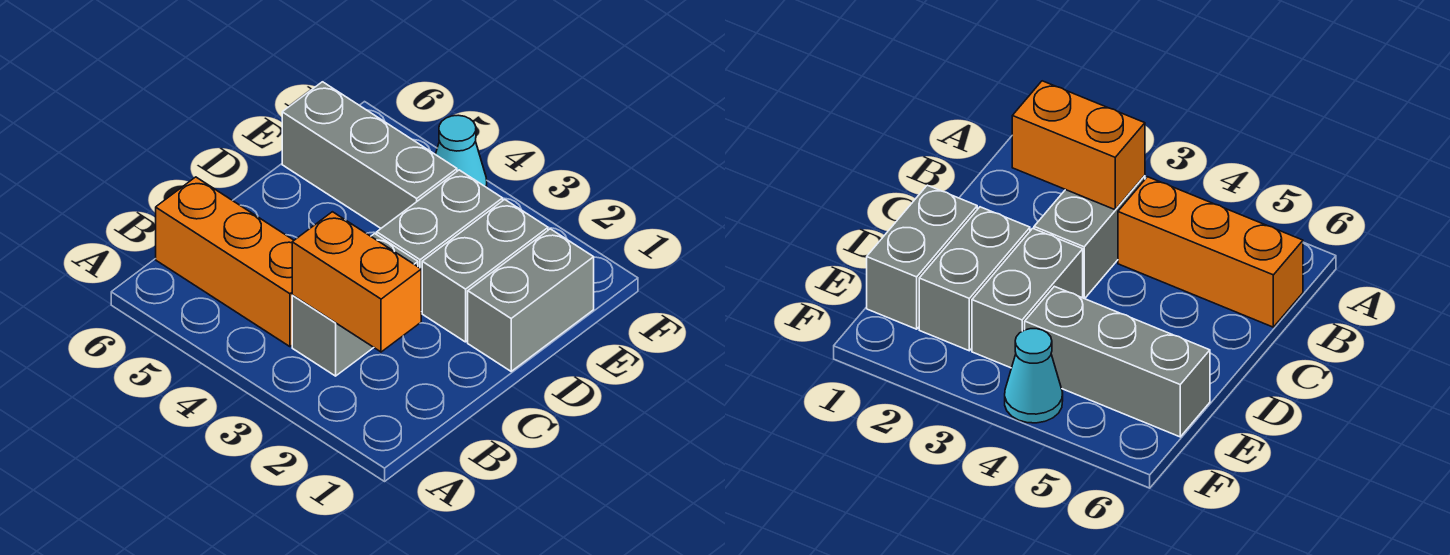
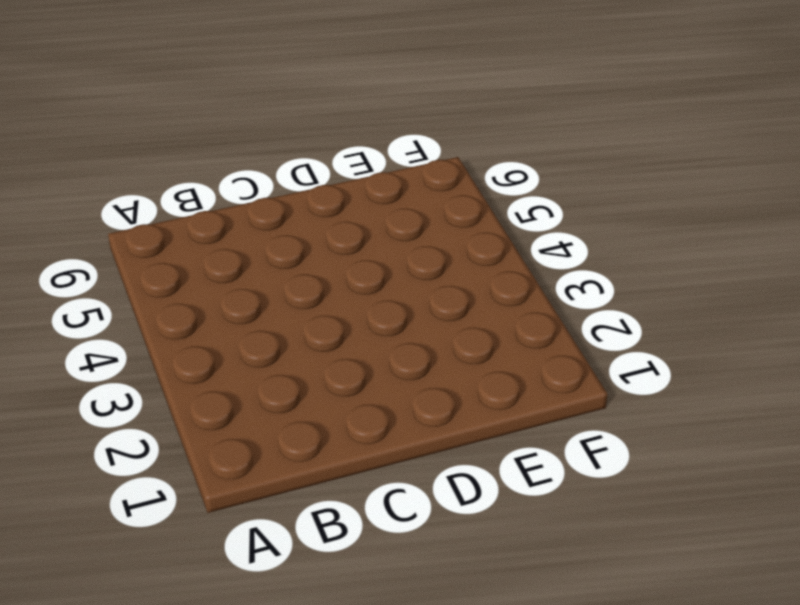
none -> grey brick B3:C3 level 1
none -> orange brick B4:B6 level 1

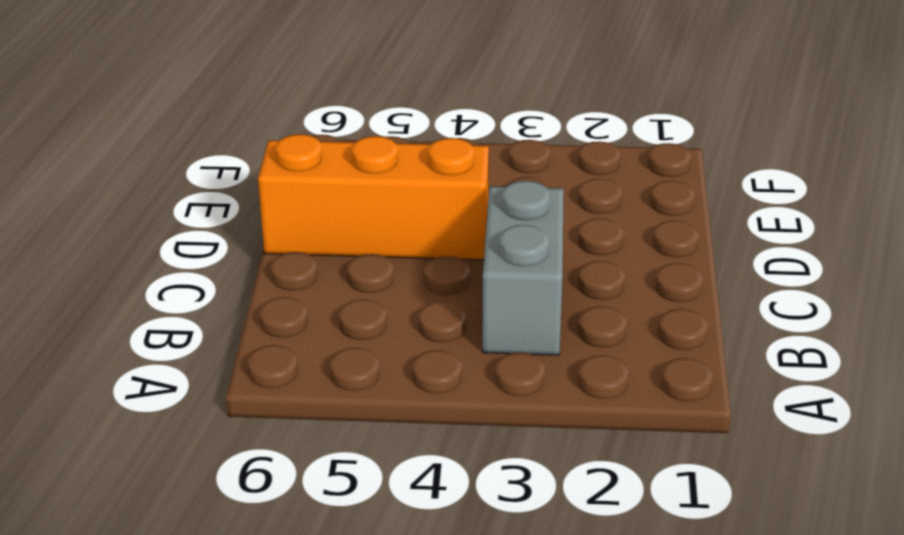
orange brick D4:D6 level 1 -> orange brick B4:B6 level 1
none -> grey brick D1:E1 level 1
none -> grey brick D2:E2 level 1

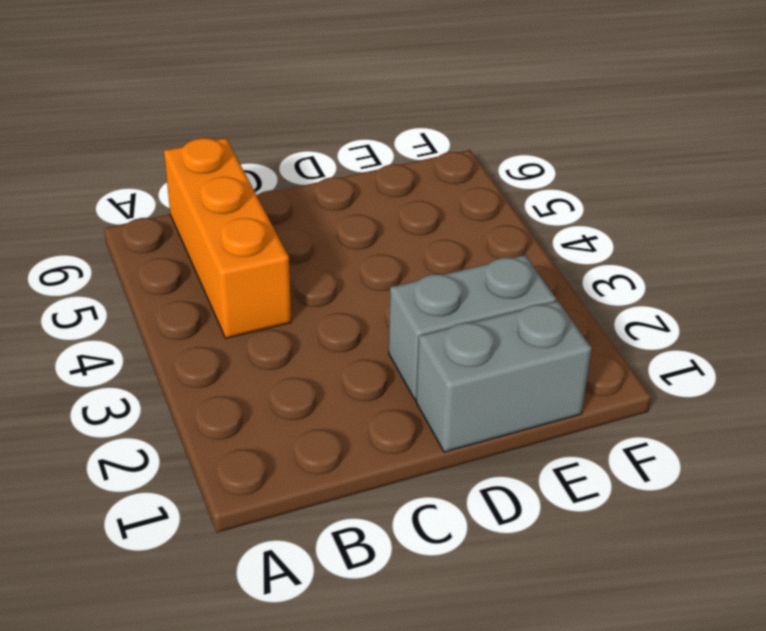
none -> grey brick B3:C3 level 1
none -> grey brick D3:E3 level 1

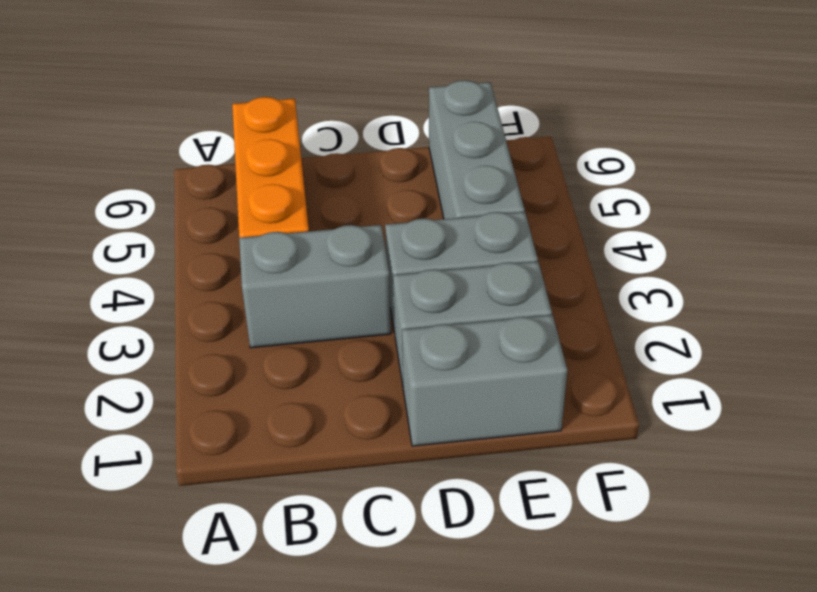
none -> cyan cone F4 level 1
none -> orange brick B2:B3 level 2

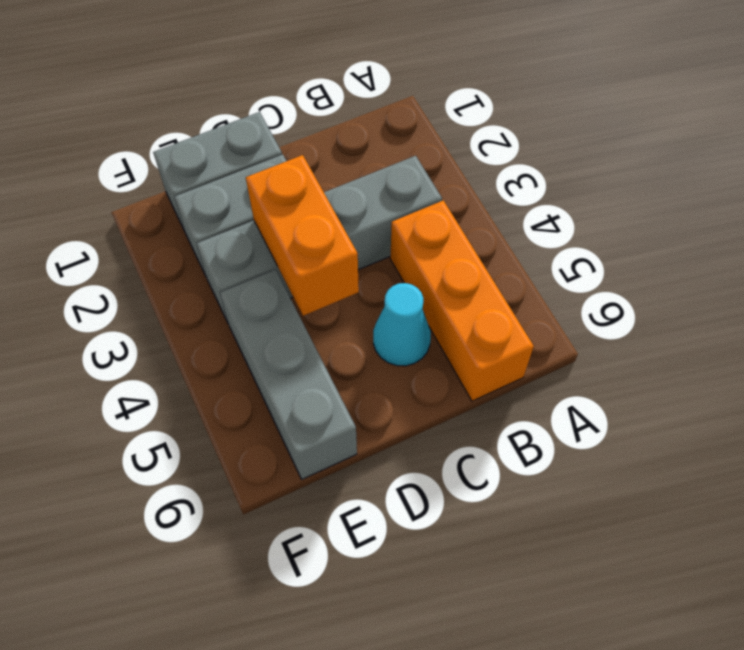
cyan cone C5 level 1 -> cyan cone F4 level 1
orange brick D3:D4 level 2 -> orange brick B2:B3 level 2

